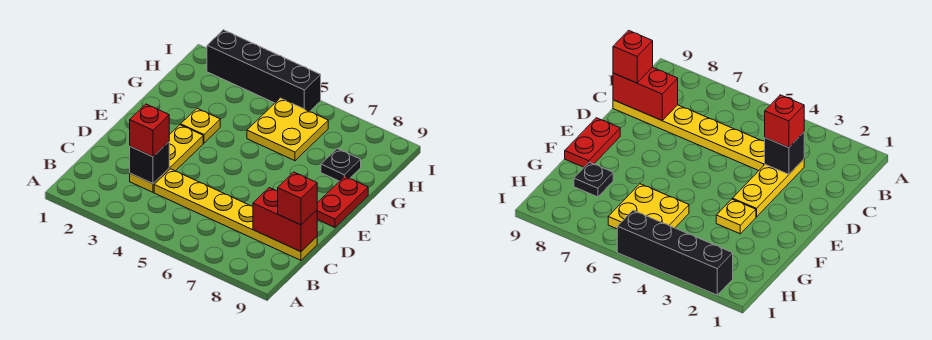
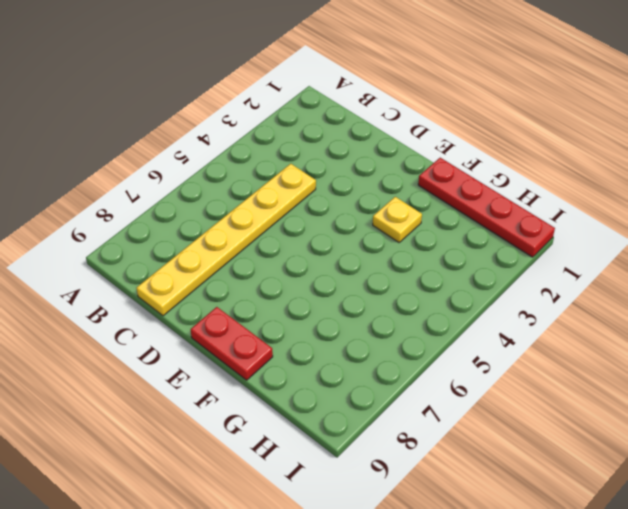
red plate F1:I1 level 1 -> none
none -> yellow plate C3:E3 level 1
none -> yellow plate G5:H6 level 1

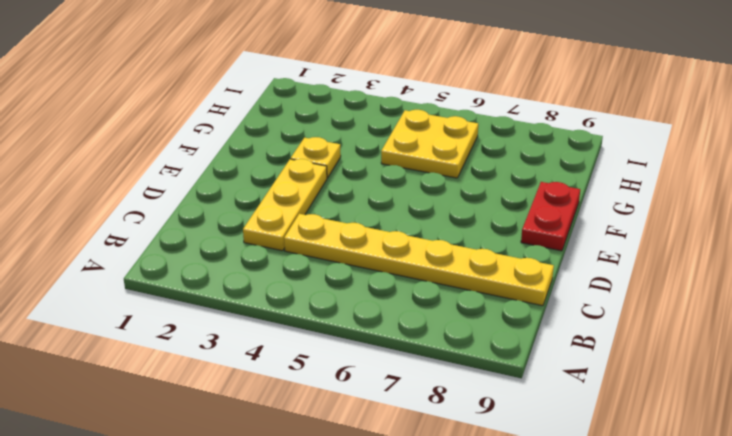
none -> black plate G8 level 1
none -> black brick I2:I5 level 1

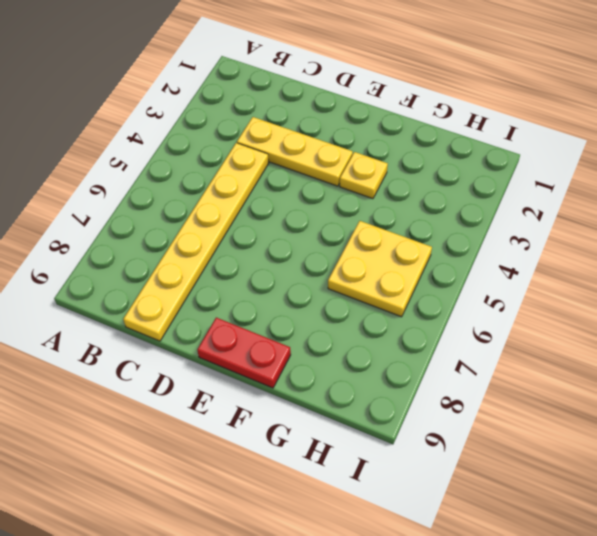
none -> black plate G8 level 1
none -> black brick I2:I5 level 1

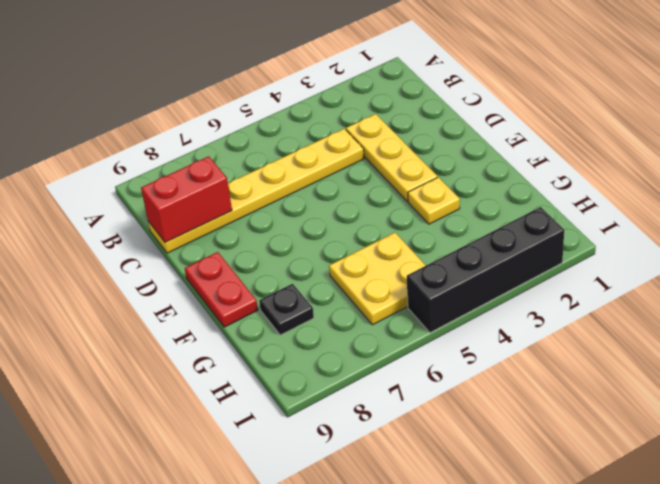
none -> black brick C3 level 2
none -> red brick C3 level 3

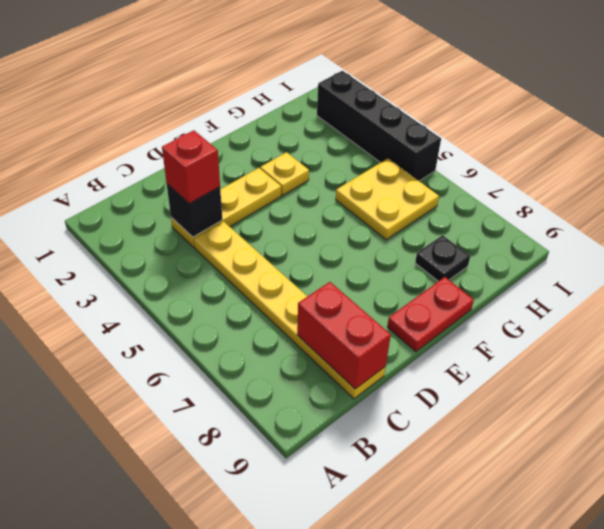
none -> red brick C9 level 3

